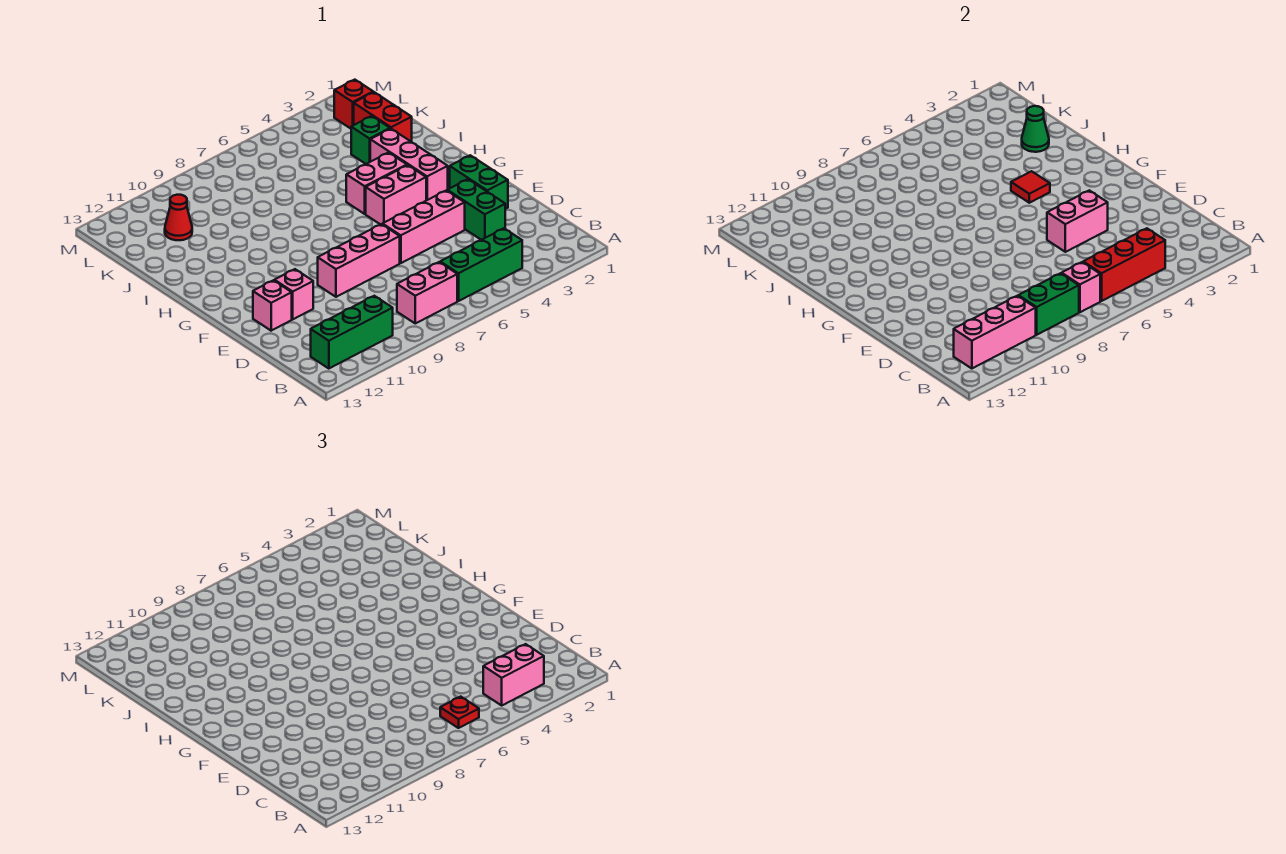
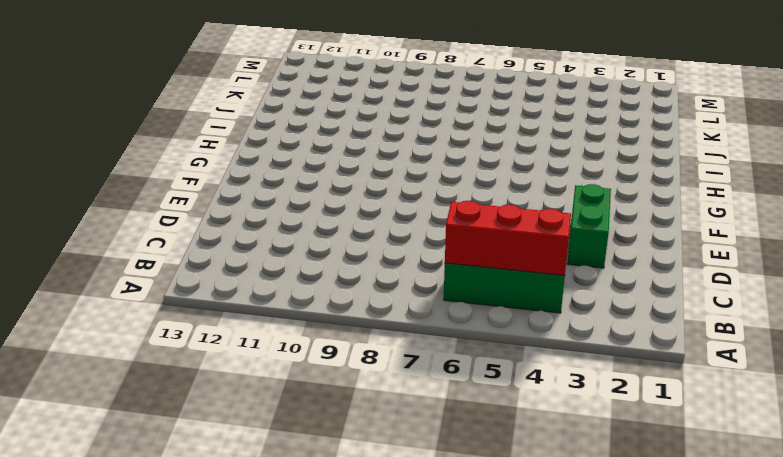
none -> pink brick B7:B8 level 1
none -> green brick B10:B12 level 1
none -> green brick E2:F2 level 1

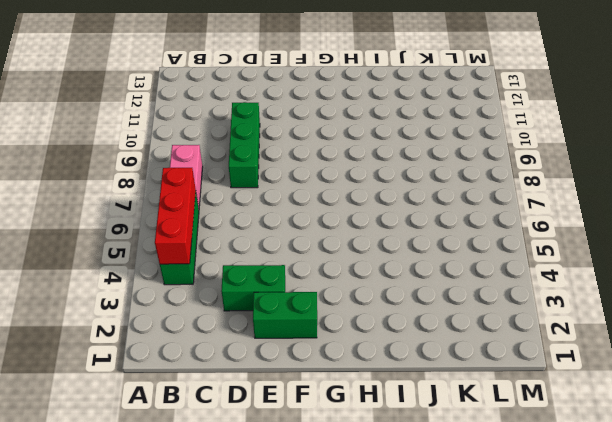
green brick D8:D10 level 1 -> green brick B10:B12 level 1
none -> pink brick E4:E6 level 1
none -> pink brick E7:E9 level 1
none -> pink brick E11 level 1

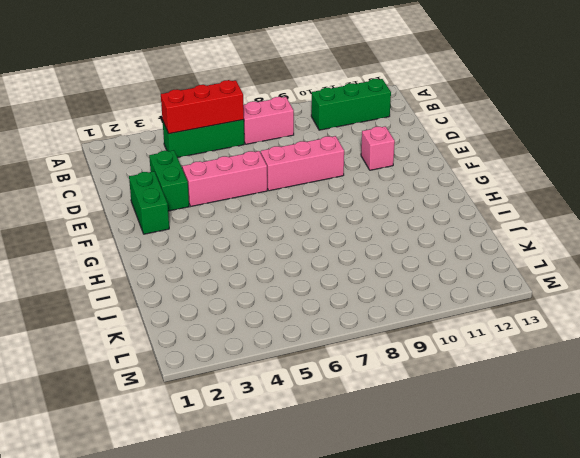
none -> pink brick E12 level 1
none -> pink brick G3:I3 level 1
none -> pink brick G4:G5 level 1

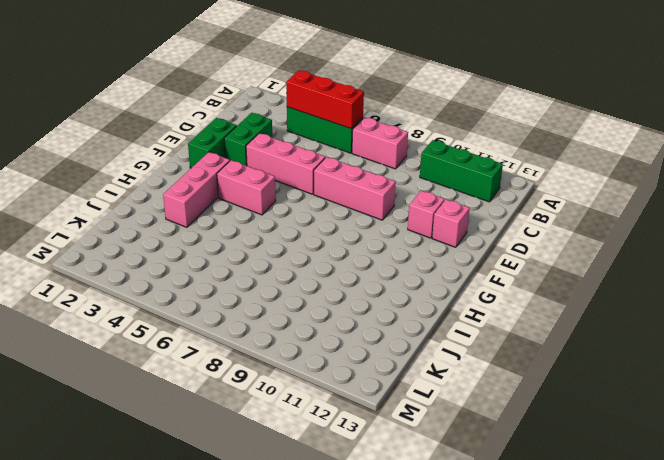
none -> pink brick H4:H5 level 1
none -> red brick J2:K2 level 1
none -> green brick J3 level 1

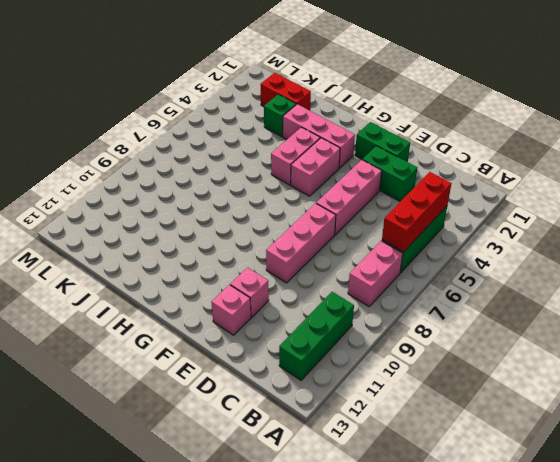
none -> red cone K11 level 1
none -> red brick L2 level 1
none -> pink brick B7 level 2

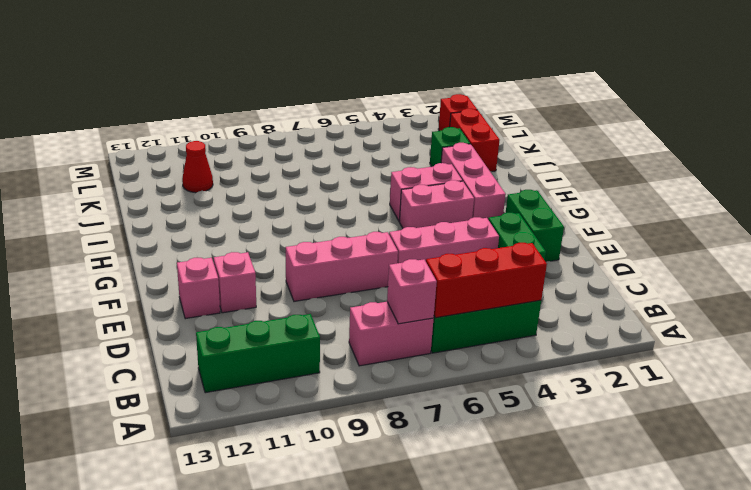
none -> green brick B8:B9 level 2
none -> pink brick B10:B12 level 2
none -> pink brick E4:E5 level 2

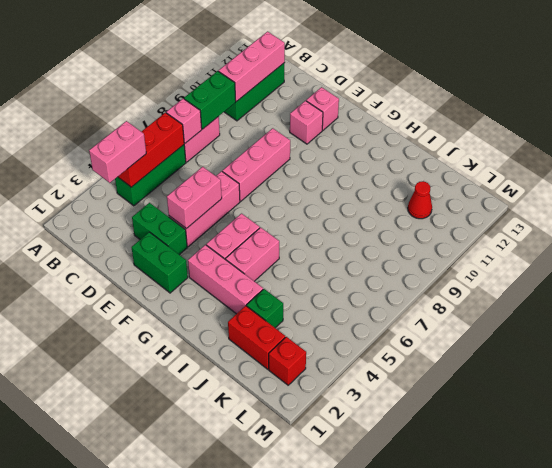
none -> red tile H4 level 2
none -> green cone J2 level 2
none -> red plate B6 level 3

